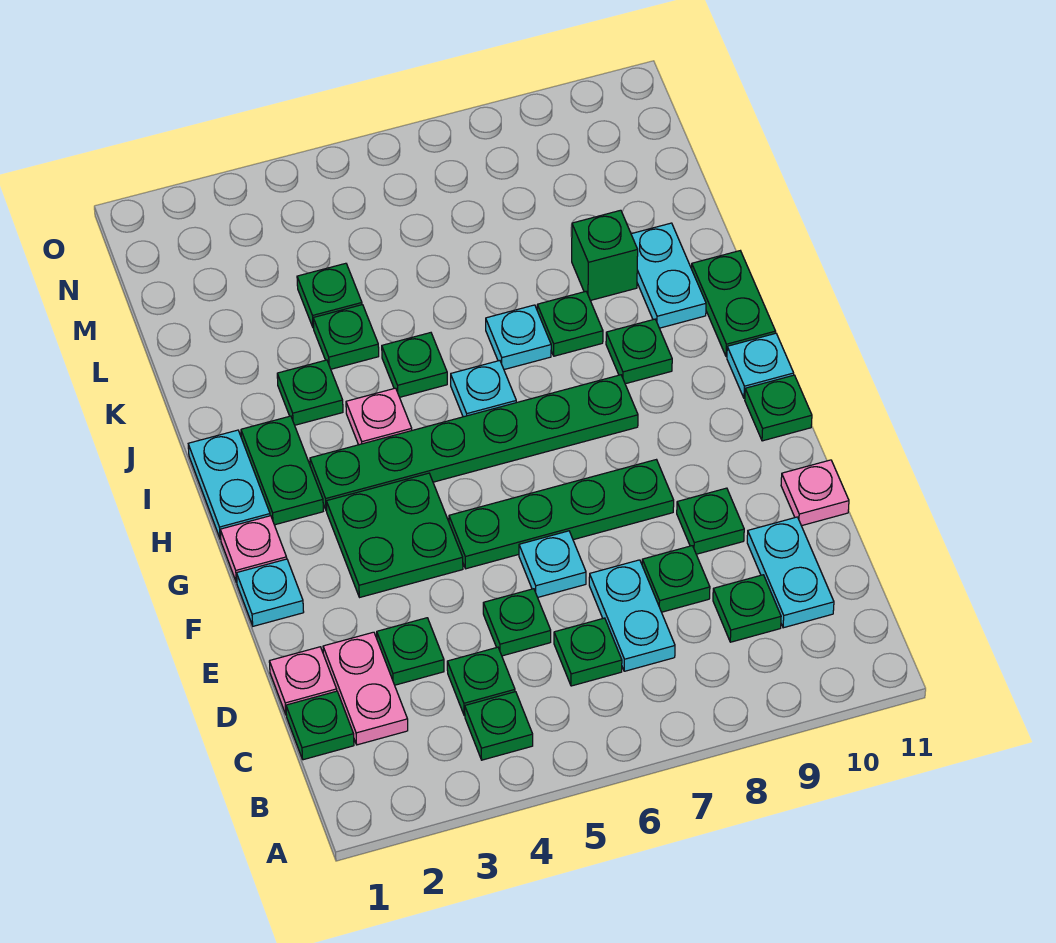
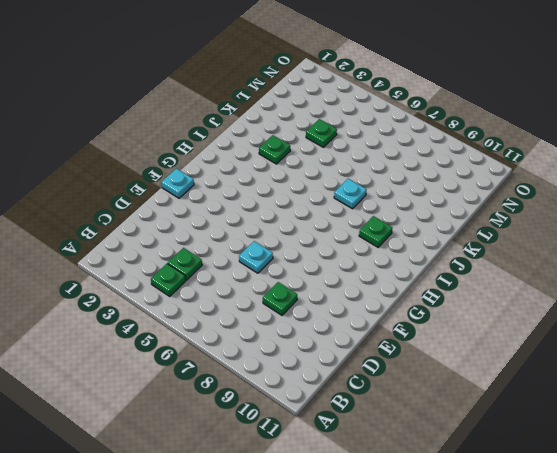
none -> green plate C1 level 1
none -> pink plate C2:D2 level 1
none -> green plate C6 level 1
none -> cyan plate C7:D7 level 1

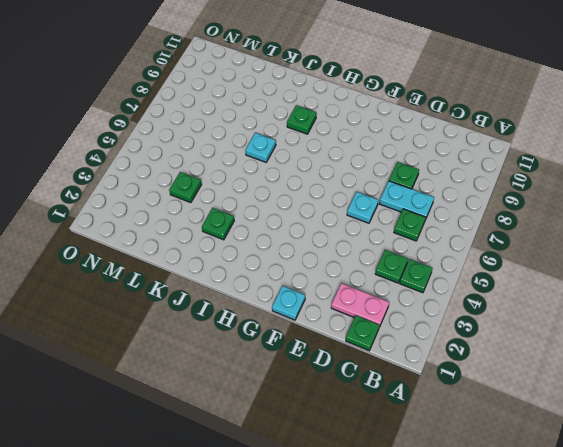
none -> green plate C9 level 1
none -> cyan plate C10:D10 level 1
none -> pink plate D1 level 1
none -> green plate D3 level 1

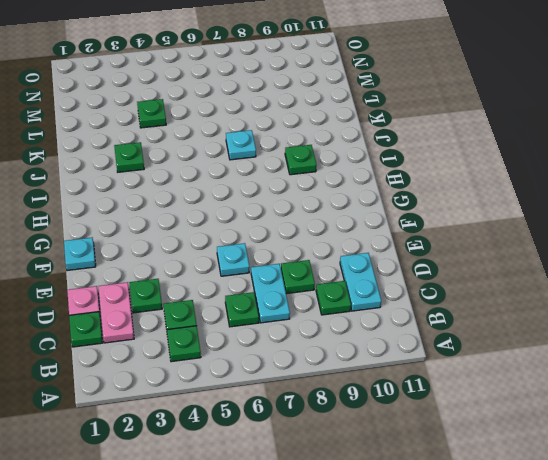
none -> green plate D5 level 1
none -> green plate E9 level 1
none -> pink plate E11 level 1
none -> green plate F3:G4 level 1

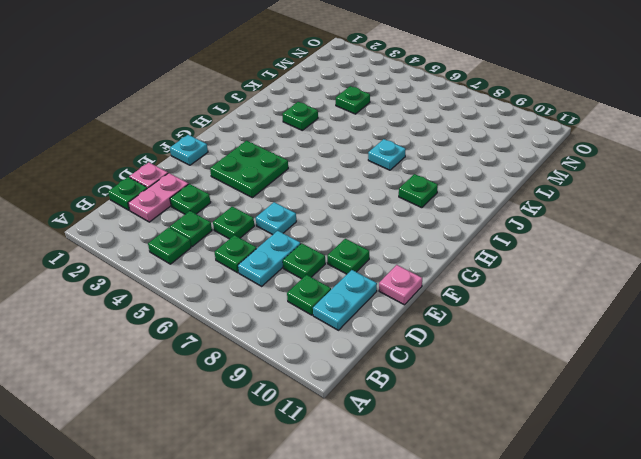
none -> green plate F5:F8 level 1
none -> pink plate G1 level 1
none -> green plate G11 level 1
none -> cyan plate H1:I1 level 1

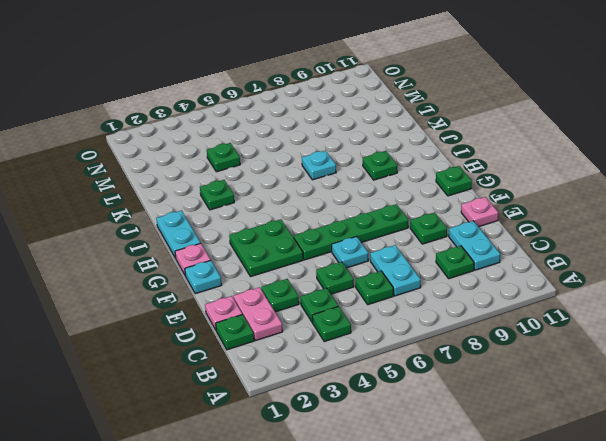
none -> green plate D8 level 1
none -> green plate H2:I2 level 1
none -> green plate H3:H8 level 1
none -> cyan plate H11 level 1

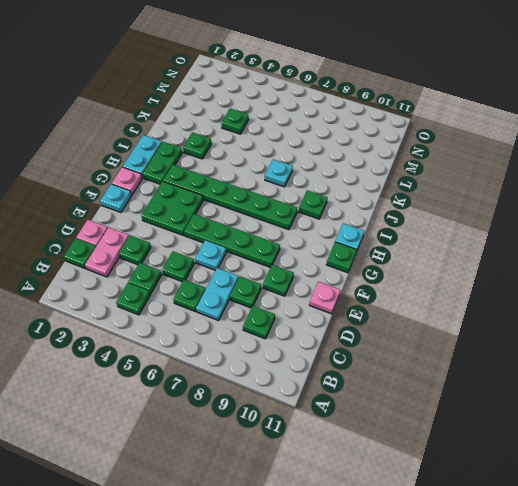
none -> cyan plate C10:D10 level 1
none -> pink plate I4 level 1
none -> cyan plate I6 level 1
none -> green plate I11:J11 level 1

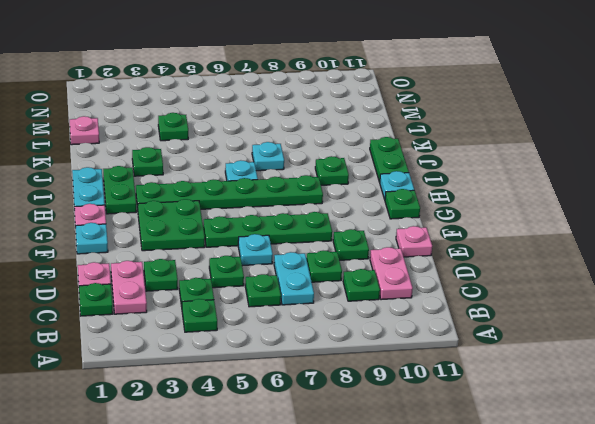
pink plate C10:D10 level 1 -> cyan plate C10:D10 level 1
pink plate L1 level 1 -> pink plate I4 level 1
none -> green plate J5 level 1
none -> green plate J8 level 1
none -> cyan plate J10:K10 level 1
none -> green plate K4 level 1

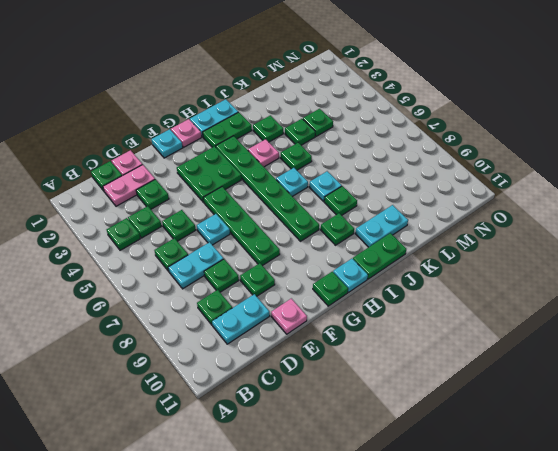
none -> green brick K9 level 1

